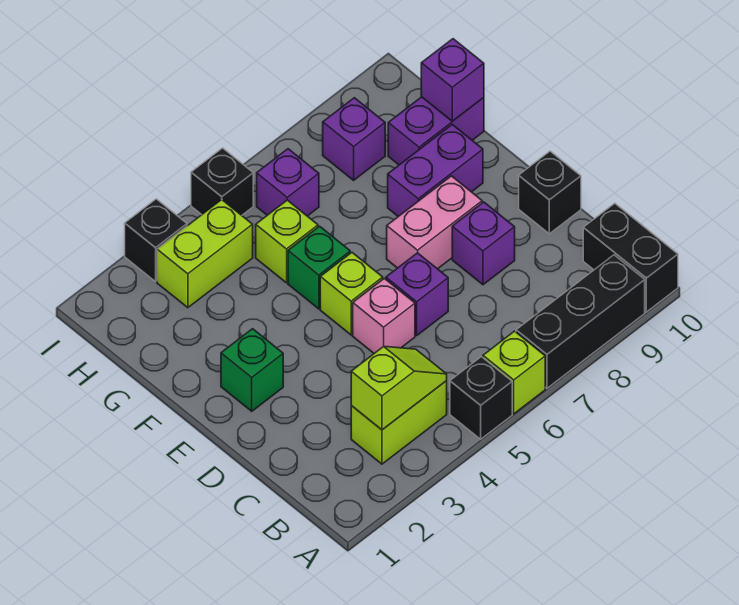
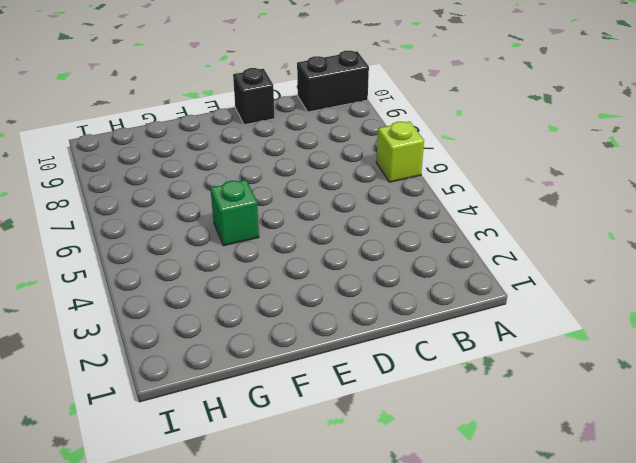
none -> black brick A5 level 1
none -> black brick A7:A9 level 1
none -> lime brick B3:B4 level 1

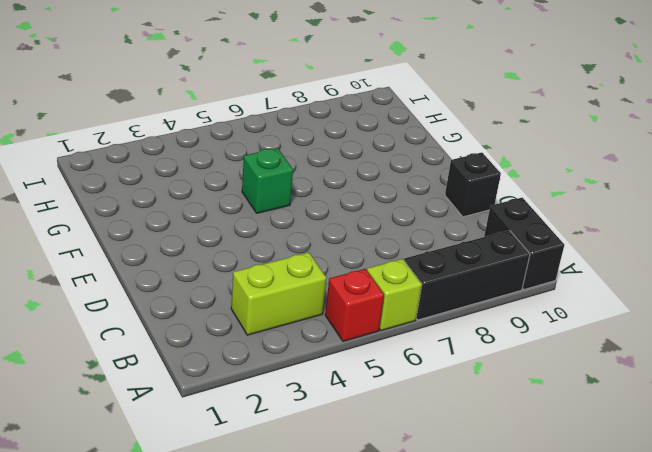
red brick A5 level 1 -> black brick A5 level 1
none -> pink brick D5 level 1
none -> purple brick D6 level 1
none -> purple brick D8 level 1

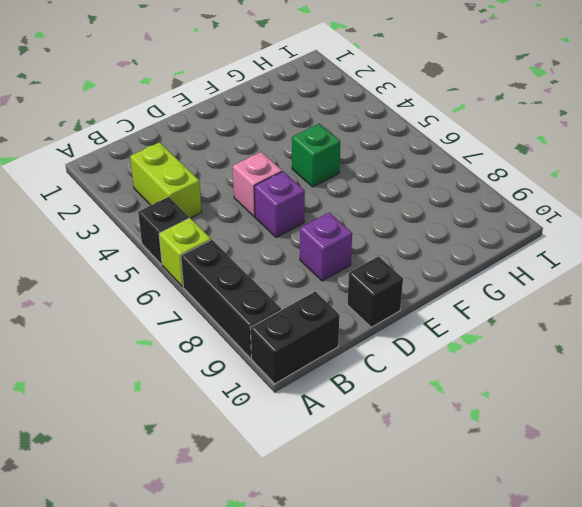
none -> green brick E2 level 1
none -> lime brick E5 level 1
none -> pink brick E7:E8 level 1

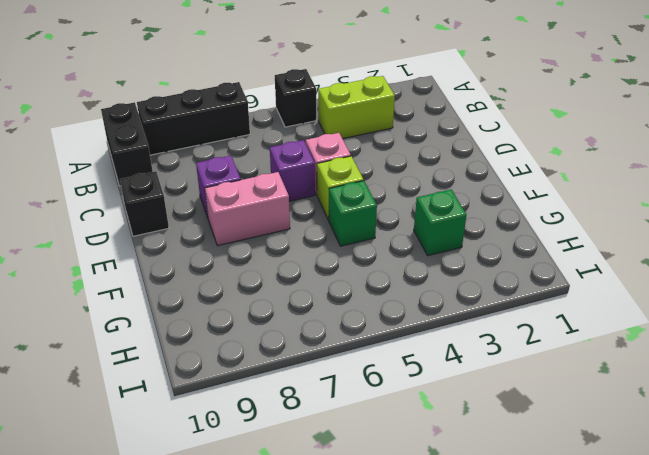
green brick G3 level 1 -> green brick E2 level 1
none -> lime brick A6 level 1
none -> purple brick F8:F9 level 1
none -> lime brick G5 level 1

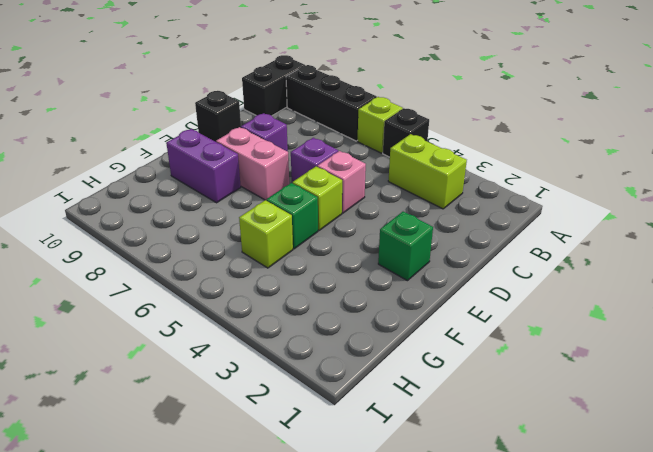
none -> purple brick G9:G10 level 1
none -> lime brick H3:H4 level 1
none -> purple brick H6 level 1

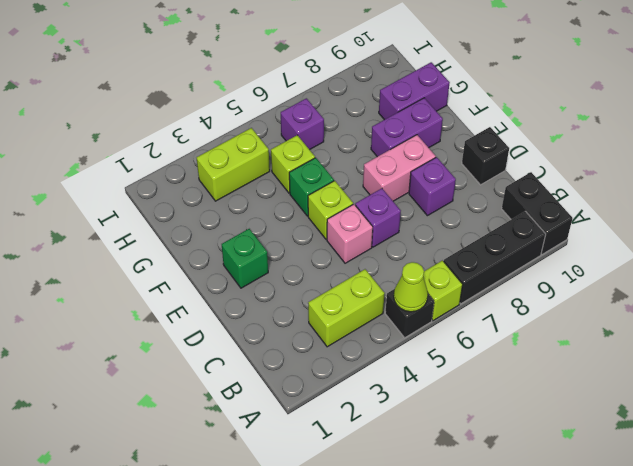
lime cone A5 level 2 -> none
none -> purple brick H8 level 1
none -> black brick I3 level 1
none -> black brick I5 level 1

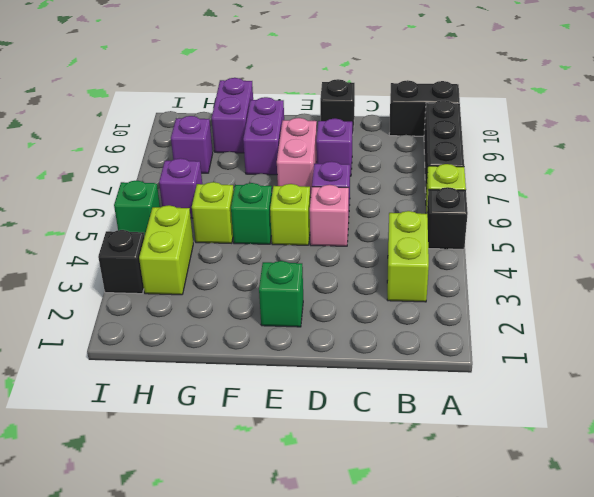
green brick I5 level 1 -> black brick I5 level 1
none -> lime slope B3:B4 level 2 top 3
none -> purple brick G10 level 2

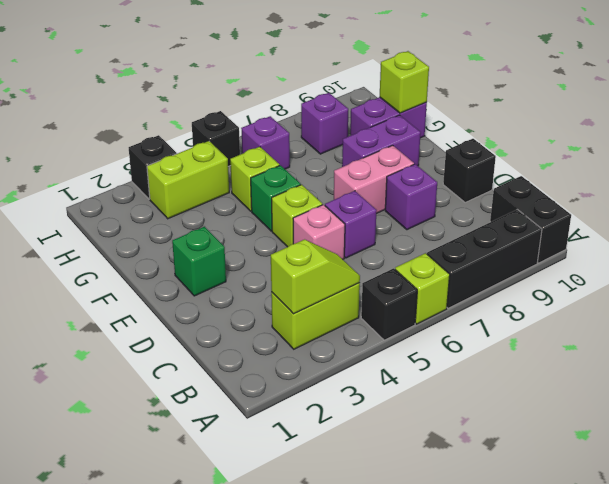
lime brick G10 level 2 -> purple brick G10 level 2

